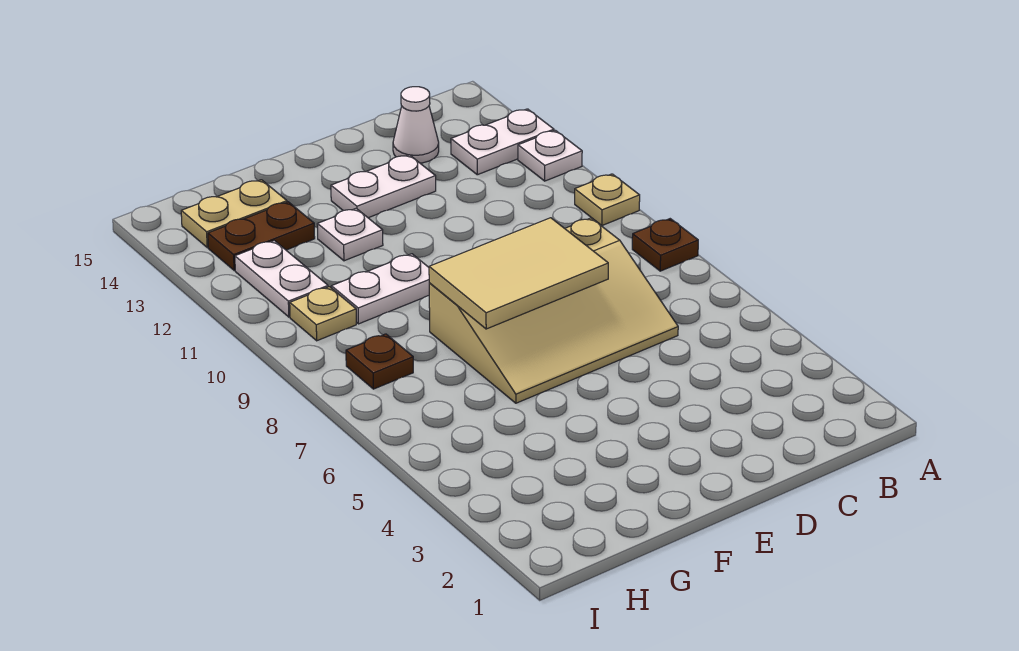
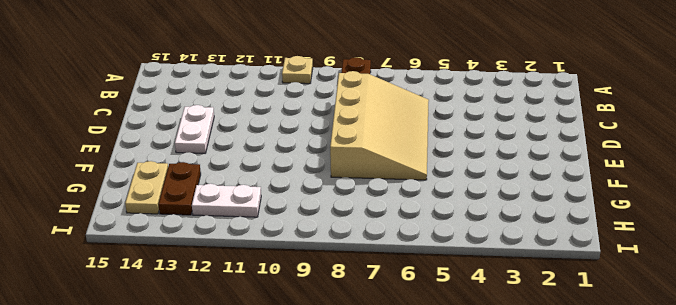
none -> white plate A12 level 1
none -> white plate A13:B13 level 1
none -> white cone C14 level 1

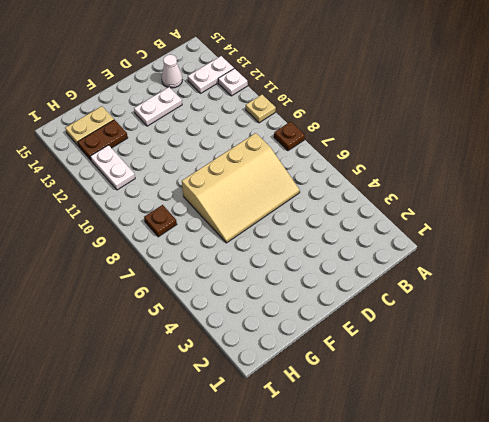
none -> white plate F10:G10 level 1
none -> white plate F12 level 1
none -> tan plate H10 level 1

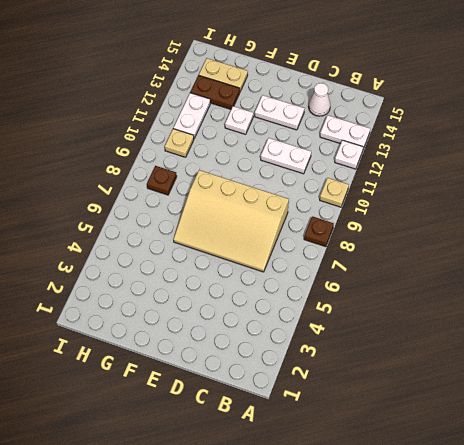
white plate C11:D11 level 1 -> white plate F10:G10 level 1
none -> tan tile D7:F8 level 2

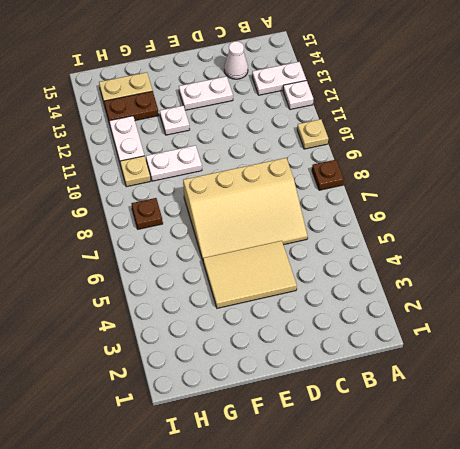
tan tile D4:F5 level 1 -> tan tile D7:F8 level 2

